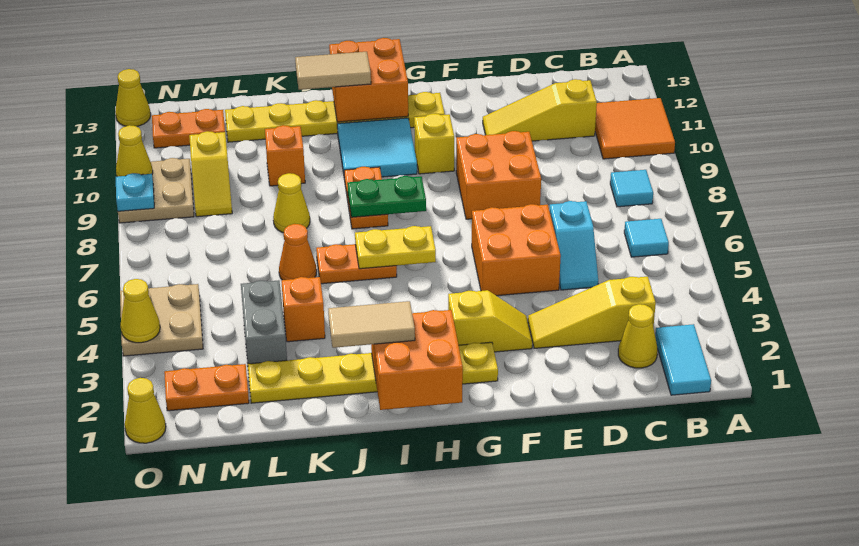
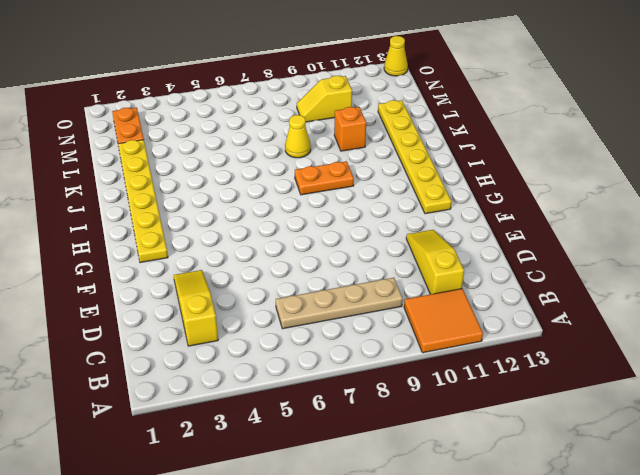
tan plate C6:C9 level 1 -> none
none -> cyan tile B1:B2 level 1
none -> cyan tile B6 level 1
none -> cyan tile B8 level 1
none -> yellow cone C2 level 1

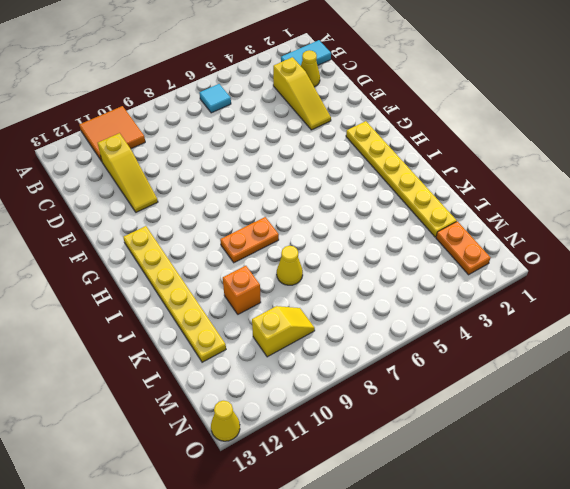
none -> cyan tile B8 level 1
none -> cyan slope D5:D6 level 1 top 6
none -> orange brick E5:F6 level 1
none -> orange brick E8:F9 level 1

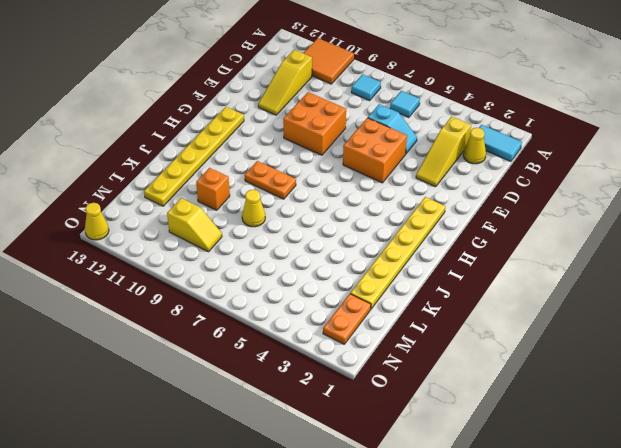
none -> yellow slope F3:G3 level 1 top G
none -> yellow brick G10 level 1
none -> cyan tile H10:I11 level 1
none -> orange plate I6:J6 level 1

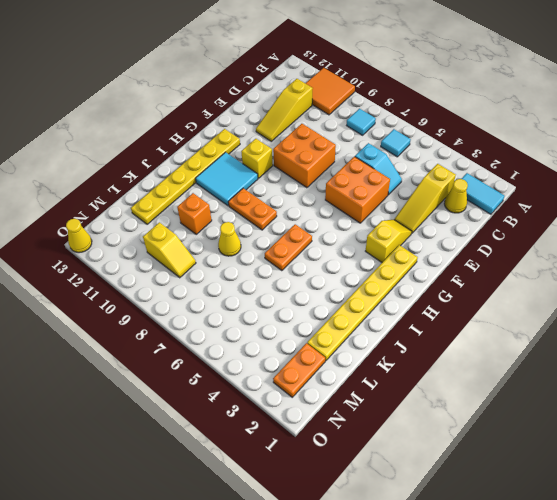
none -> orange brick K4 level 1
none -> orange cone K6 level 1
none -> grey brick L3:L4 level 1
none -> orange plate M12:N12 level 1

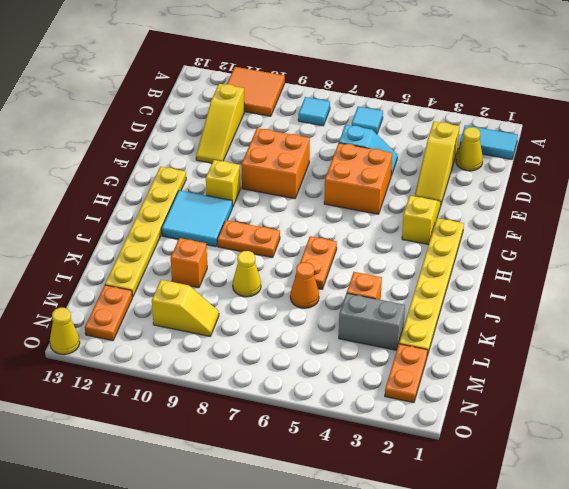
none -> tan plate N4:O5 level 1
none -> tan plate N9:O10 level 1
none -> yellow cone O1 level 1
none -> orange brick H1:I2 level 2

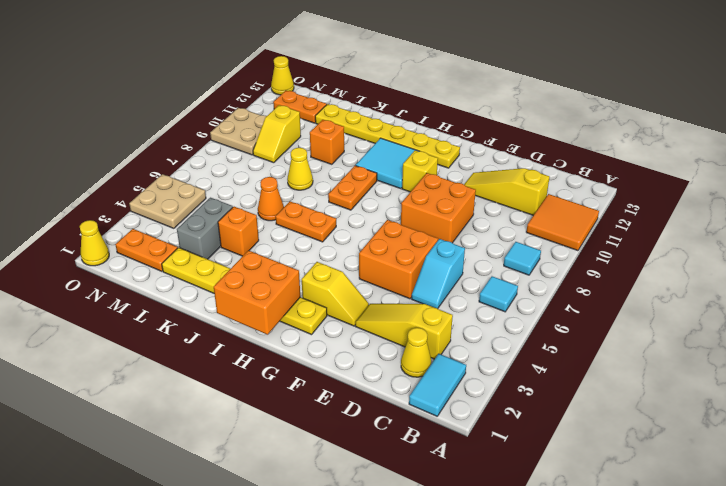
none -> yellow plate H6:I6 level 2
none -> green plate H8:I8 level 2
none -> orange brick H12:I13 level 2
none -> yellow cone O4 level 2

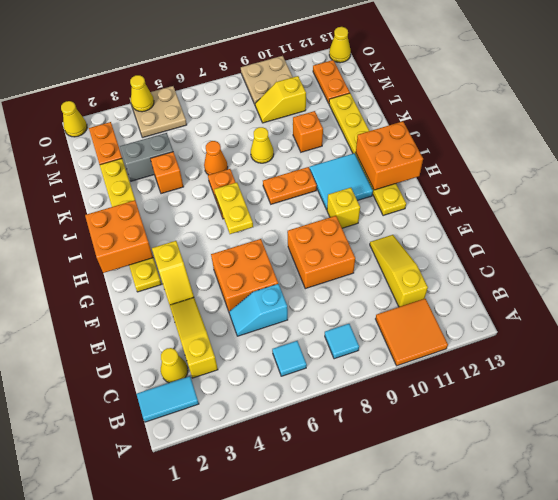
none -> green plate H8:I8 level 2
none -> cyan plate O9 level 2
none -> yellow cone O10 level 2
none -> tan tile I2:J2 level 3

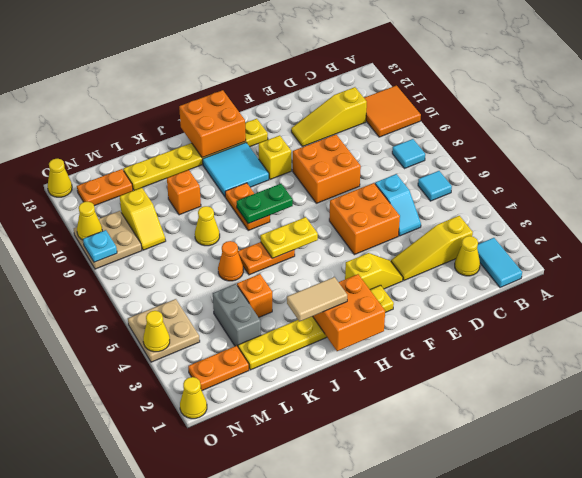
none -> tan tile I12:J12 level 3

